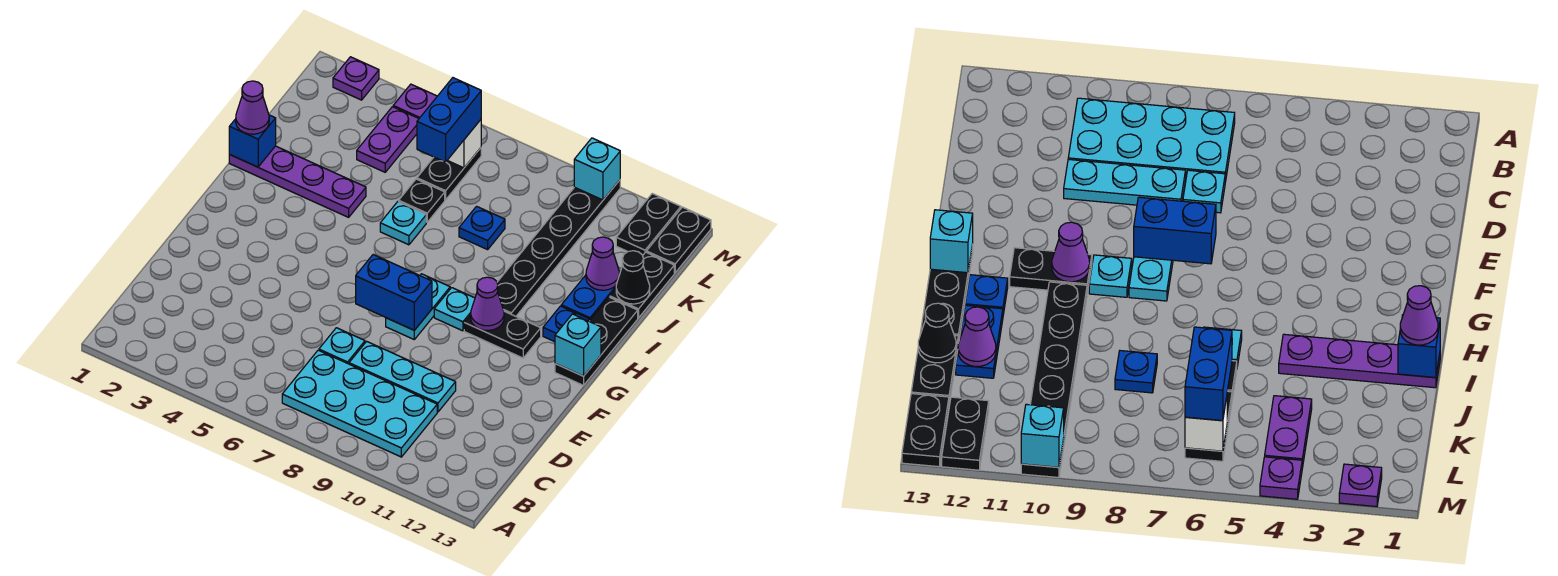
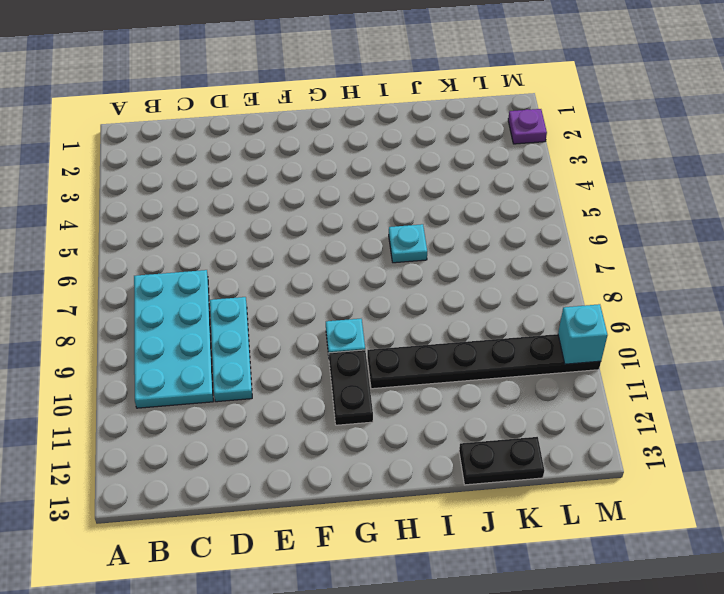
none -> cyan plate D7 level 1
none -> cyan plate F8:G8 level 1
none -> black plate G13:I13 level 1
none -> blue plate H12 level 1

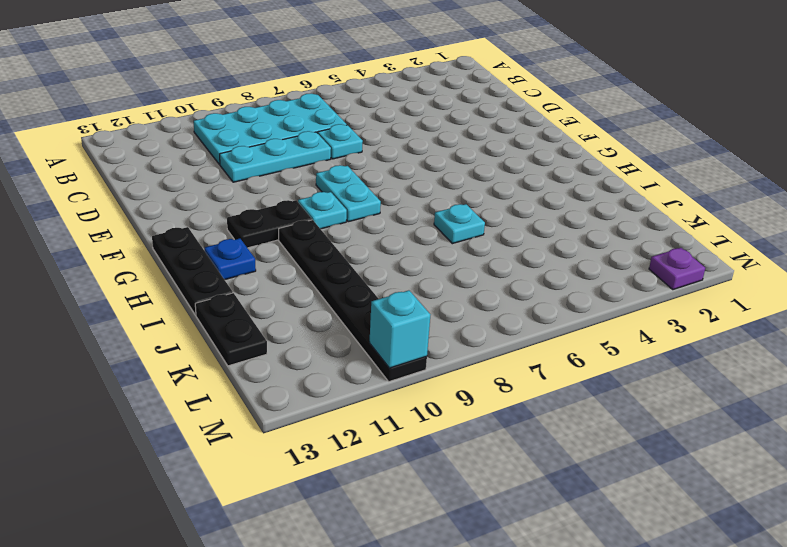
none -> purple plate I1:I4 level 1
none -> blue plate I12:J12 level 1
none -> black plate J6 level 1
none -> blue plate J8 level 1

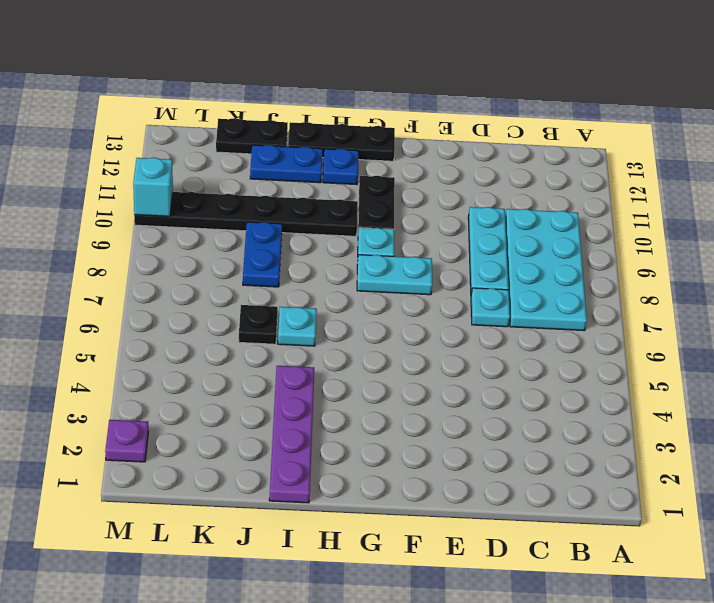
blue plate J8:J9 level 1 -> blue plate J8 level 1
none -> purple plate K4:L4 level 1
none -> black plate K6:L6 level 1
none -> black plate L12:M12 level 1
none -> black plate L13:M13 level 1

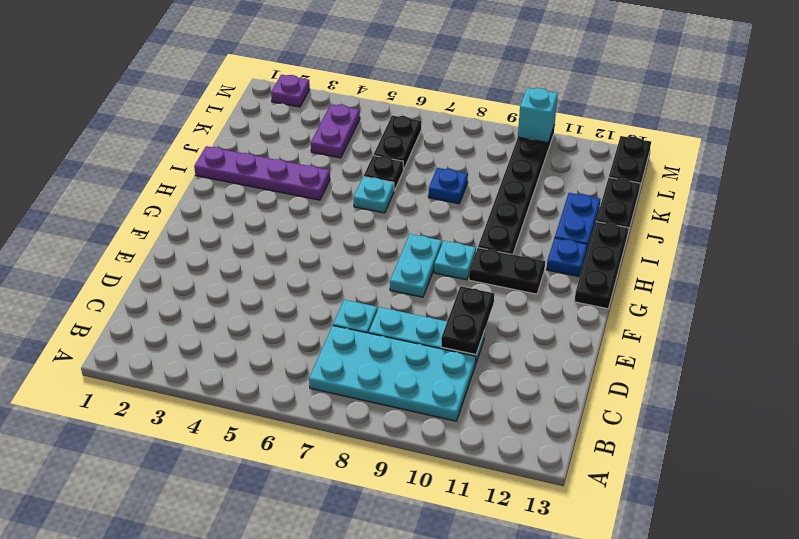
black plate D10:E10 level 2 -> black plate L12:M12 level 1
none -> purple plate M4 level 1
none -> blue brick F7:F8 level 2
none -> purple cone G10 level 2
none -> cyan brick G13 level 2

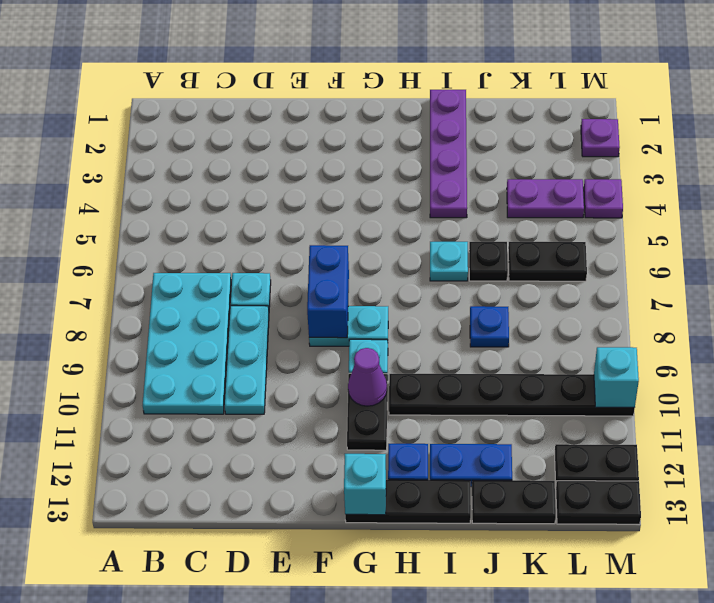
none -> blue brick I1 level 2
none -> purple cone J12 level 2
none -> black cone J13 level 2
none -> white brick L6 level 2

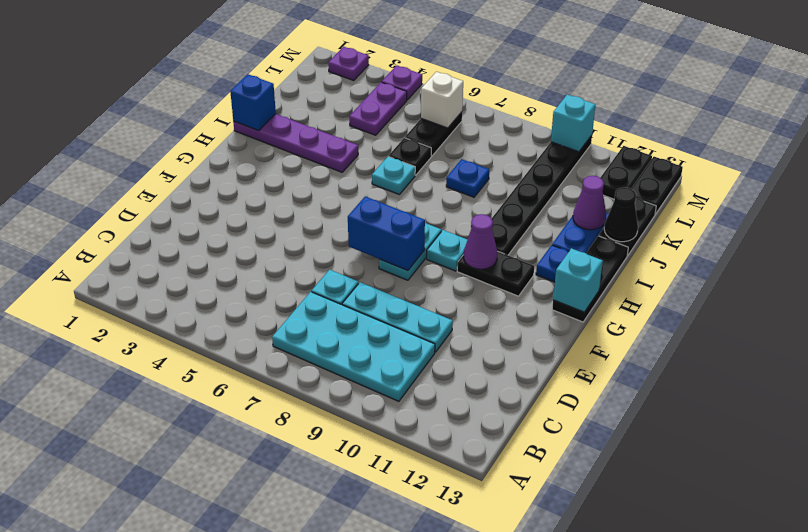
none -> purple cone I1 level 3
none -> blue brick K6:L6 level 3

